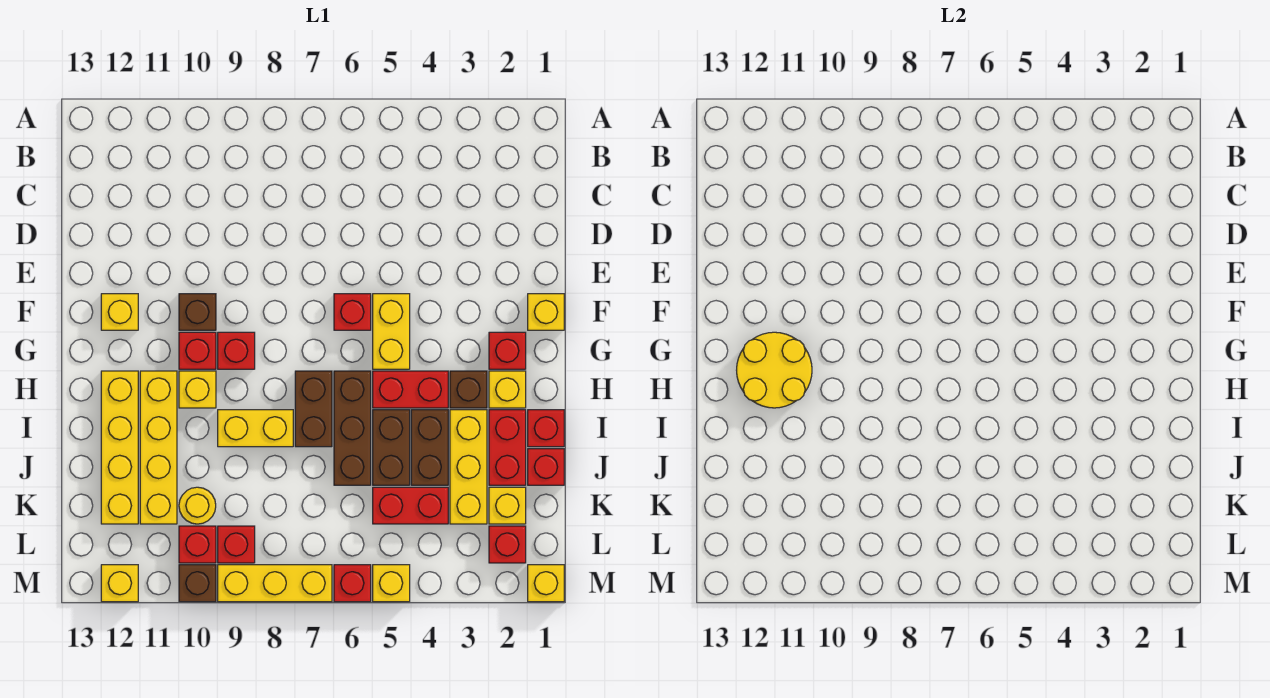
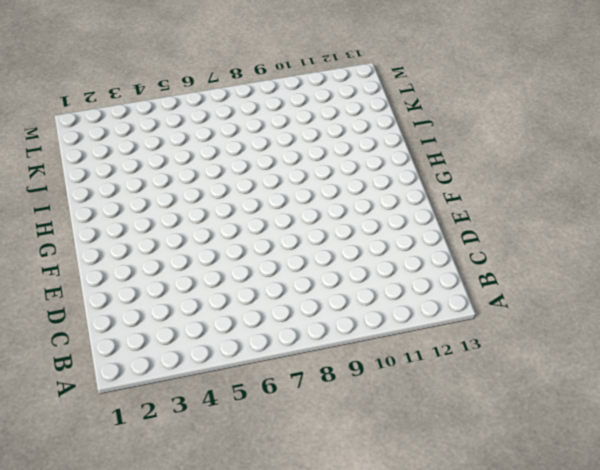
none -> yellow brick F1 level 1
none -> yellow brick F5:G5 level 1
none -> red brick F6 level 1
none -> brown brick F10 level 1

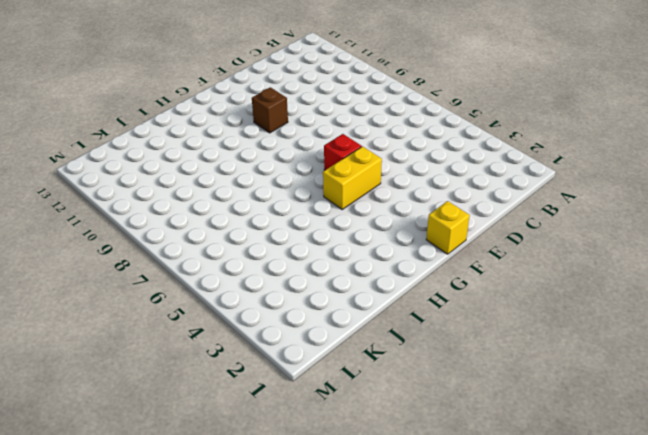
none -> yellow brick F12 level 1
none -> red brick G2 level 1
none -> red brick G9 level 1
none -> red brick G10 level 1

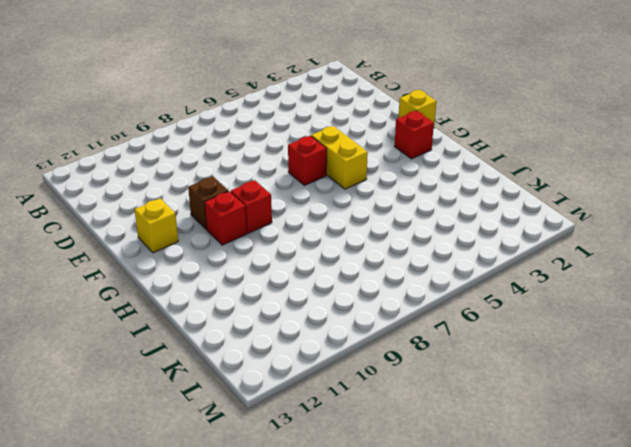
none -> yellow brick H2 level 1
none -> brown brick H3 level 1
none -> red brick H4:H5 level 1
none -> brown brick H6:J6 level 1

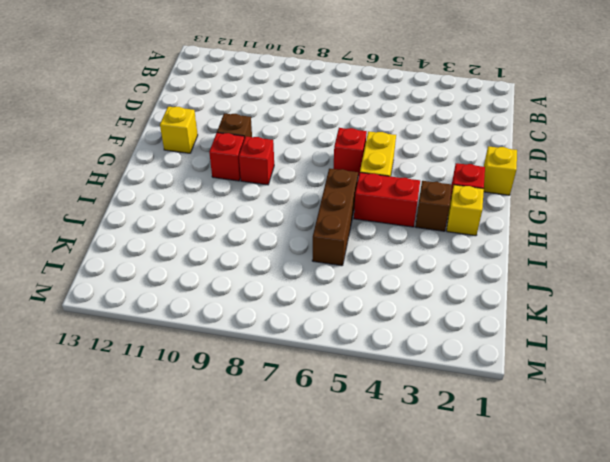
none -> brown brick H7:I7 level 1
none -> yellow brick H10 level 1
none -> yellow brick H11:K11 level 1
none -> yellow brick H12:K12 level 1

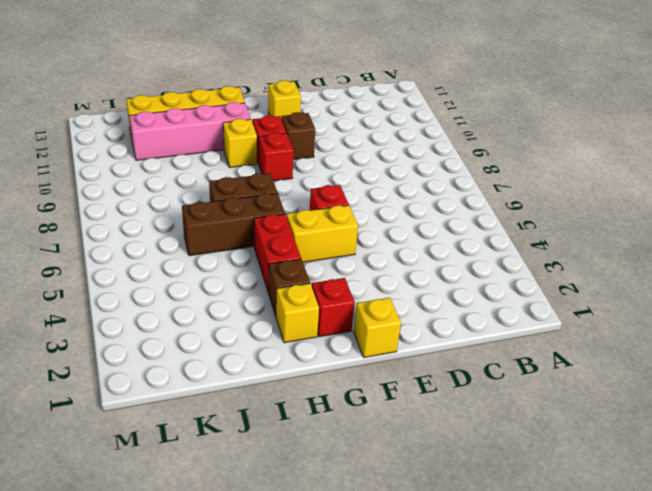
pink brick H11:K11 level 1 -> yellow brick H11:K11 level 1
none -> red brick I1 level 1
none -> red brick I2:J2 level 1
none -> yellow brick I3:K3 level 1
none -> brown brick I4:J4 level 1

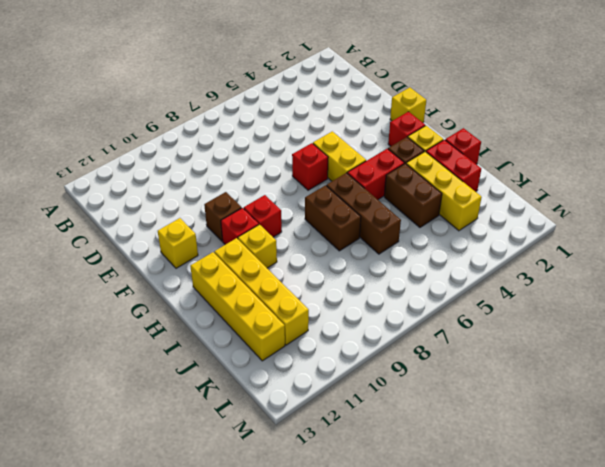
none -> brown brick I5:J5 level 1
none -> yellow brick I8:I9 level 1
none -> red brick J1 level 1
none -> yellow brick K2 level 1

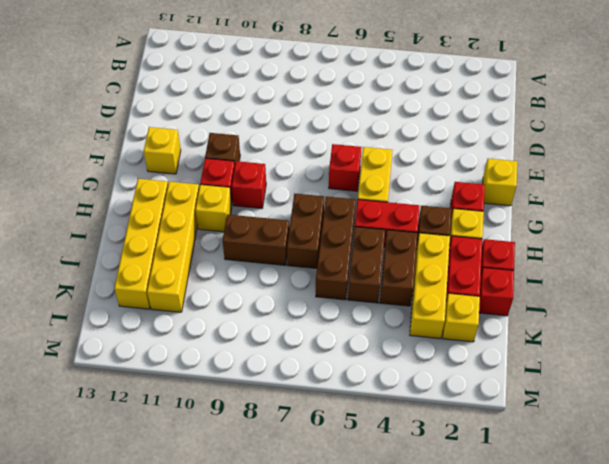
brown brick I8:I9 level 1 -> yellow brick I8:I9 level 1
none -> red brick K4:K5 level 1
none -> yellow round brick K10 level 1
none -> red brick L2 level 1
none -> red brick L9 level 1

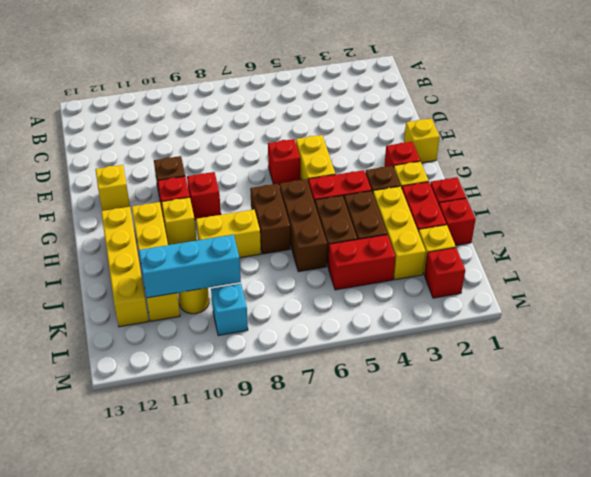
cyan brick K9:K11 level 2 -> none
cyan brick L9 level 1 -> red brick L9 level 1
none -> red brick L10 level 1
none -> yellow brick M1 level 1
none -> yellow brick M5 level 1
none -> red brick M6 level 1

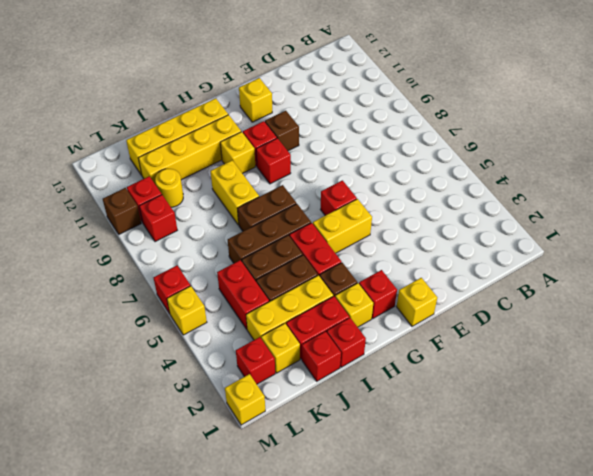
none -> yellow brick M7:M9 level 1
none -> yellow brick M12 level 1
none -> yellow round brick G11:H12 level 2

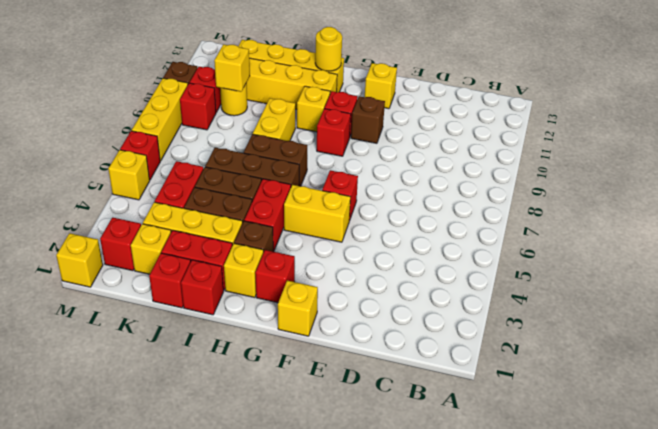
yellow round brick H12 level 2 -> yellow round brick G11:H12 level 2
yellow brick K10 level 2 -> yellow brick M12 level 1

